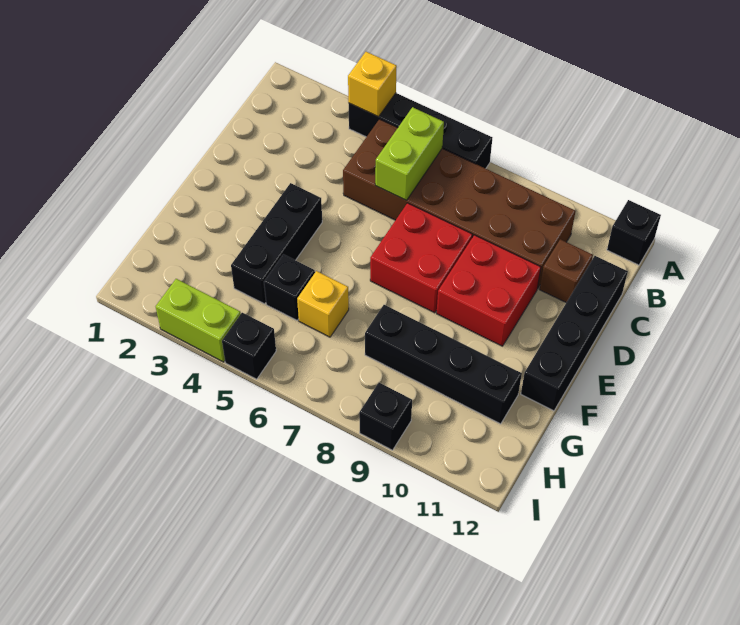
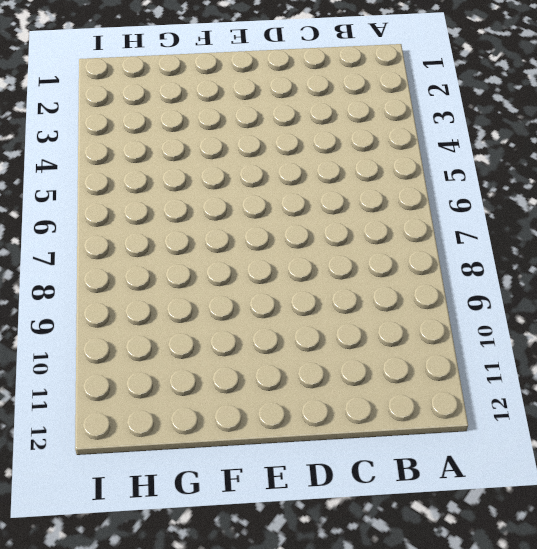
none -> black brick A4:A7 level 1
none -> black brick A12 level 1
none -> brown brick B5:C10 level 1

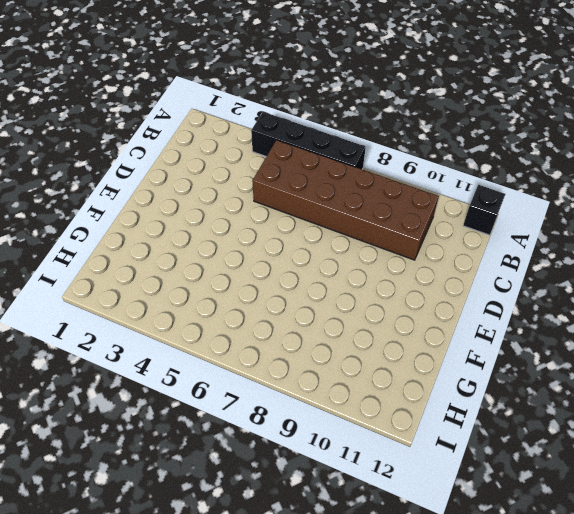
none -> brown brick C11 level 1
none -> black brick C12:F12 level 1
none -> red brick D7:E8 level 1

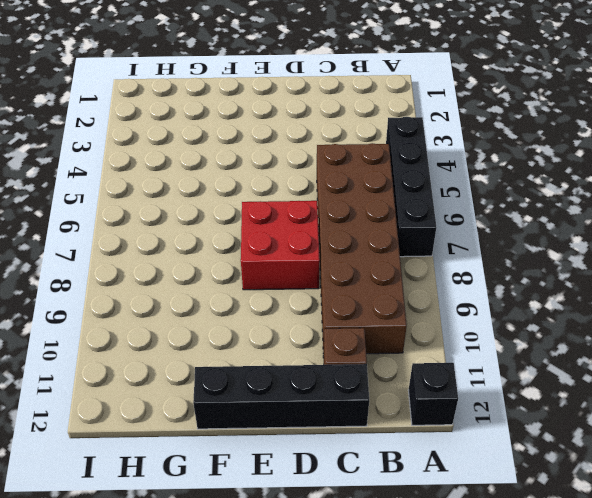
none -> red brick D9:E10 level 1
none -> black brick E4:G4 level 1
none -> black brick G5 level 1

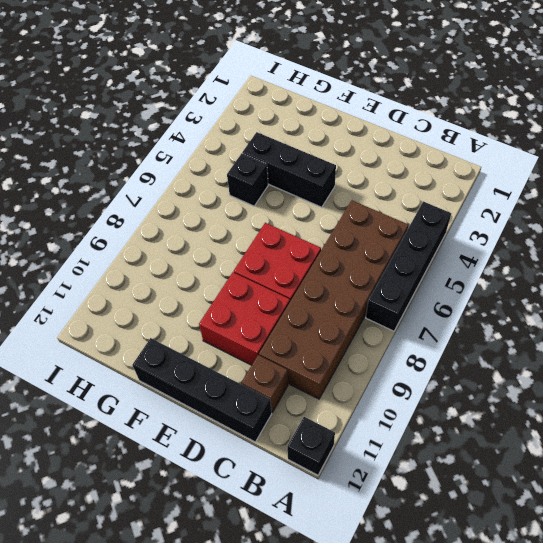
none -> yellow brick G6 level 1
none -> black brick G8:G11 level 1
none -> lime brick I3:I4 level 1

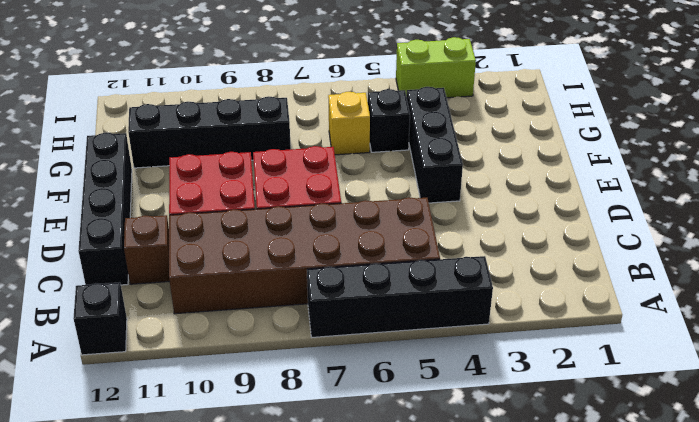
none -> black brick I5 level 1
none -> black brick I9 level 1
none -> yellow brick A4 level 2

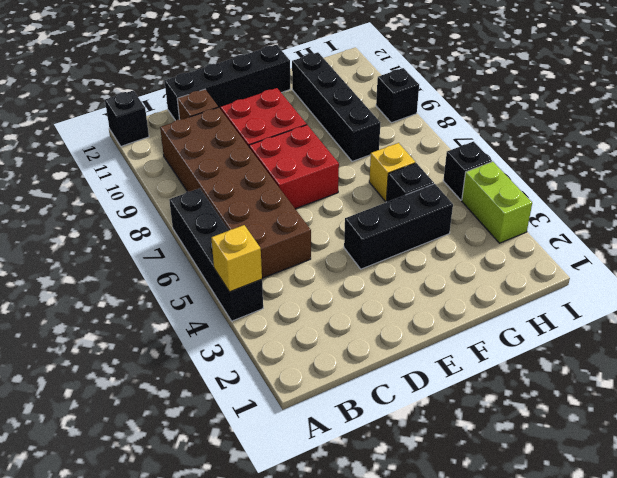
none -> lime brick B6:C6 level 2

